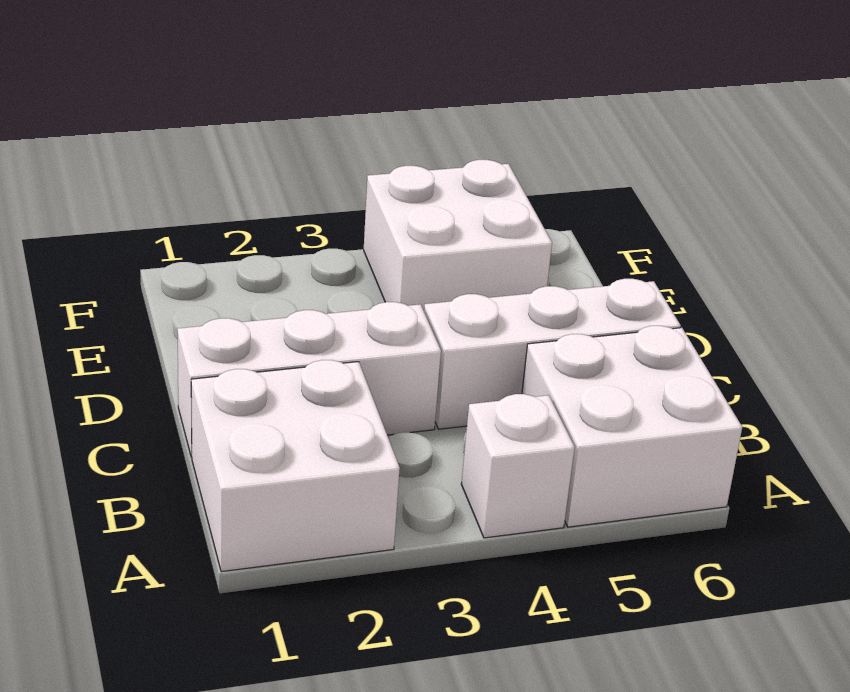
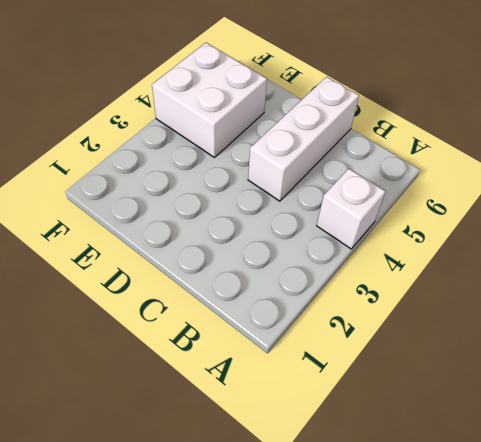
none -> white brick A1:B2 level 1
none -> white brick A5:B6 level 1

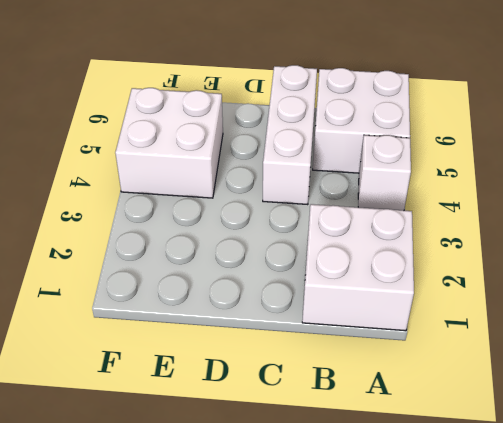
none -> white brick C1:C3 level 1

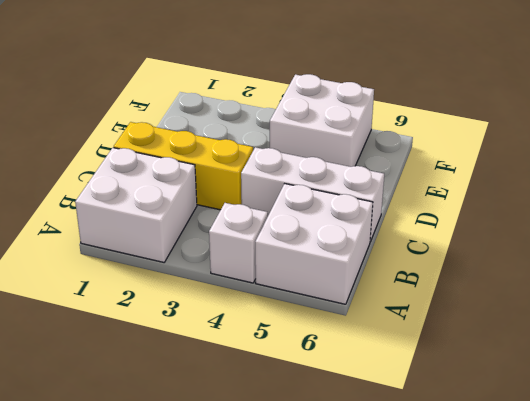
yellow brick C1:C3 level 1 -> white brick C1:C3 level 1

